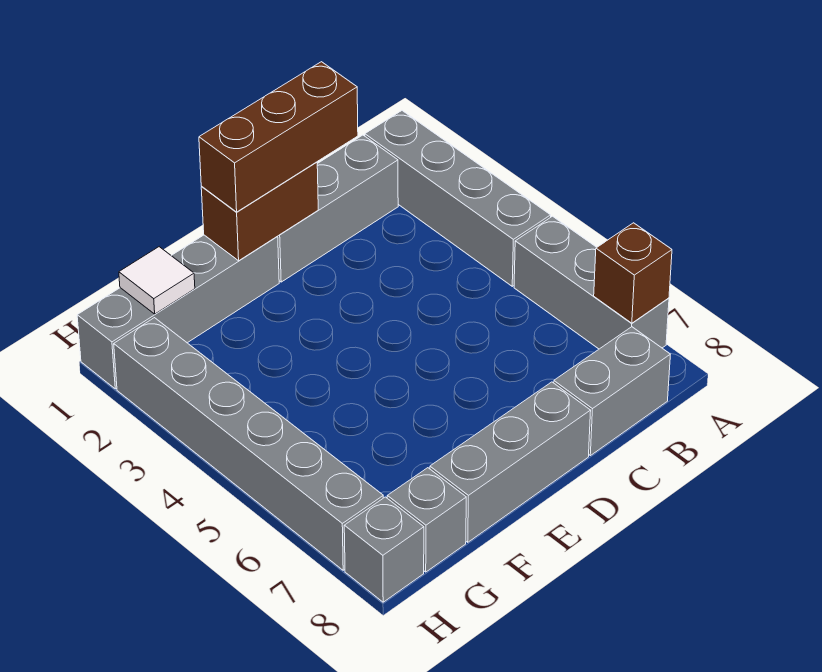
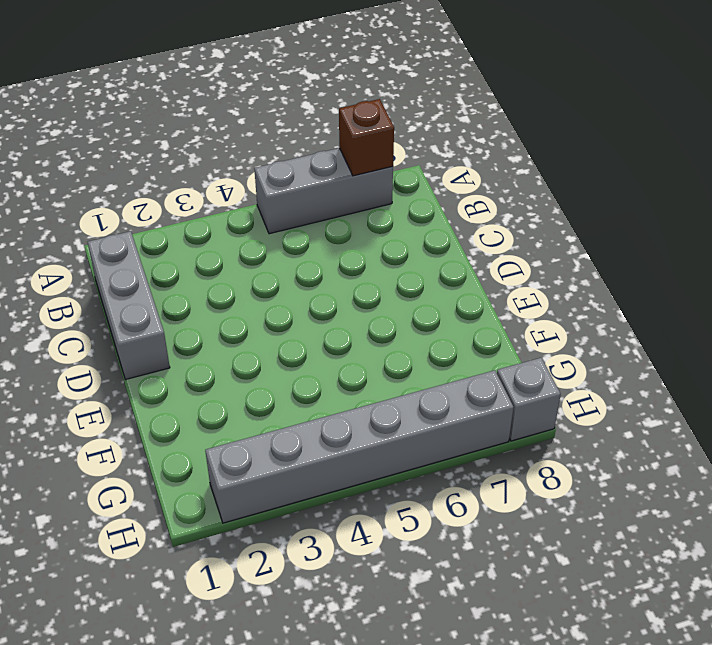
none -> grey brick A1:A4 level 1
none -> grey brick B8:C8 level 1
none -> grey brick D8:F8 level 1

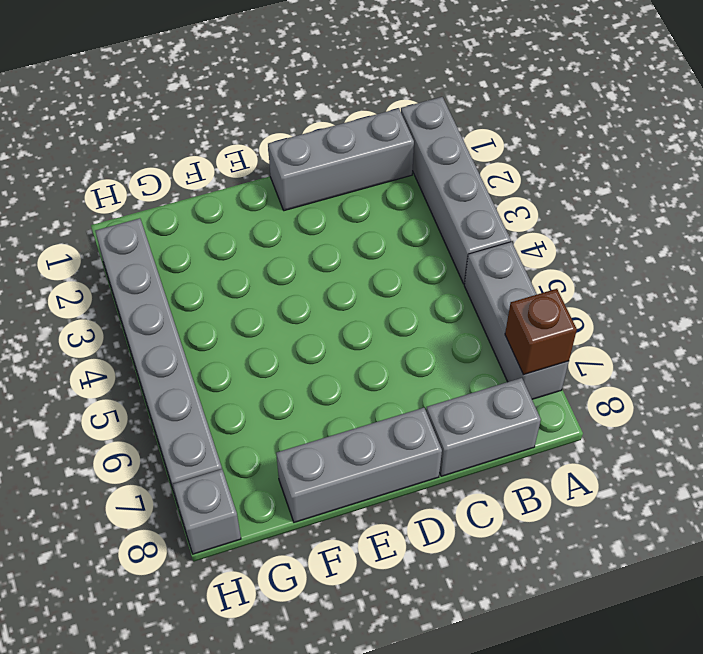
none -> grey brick E1:H1 level 1
none -> grey brick G8 level 1
none -> brown brick D1:E1 level 2

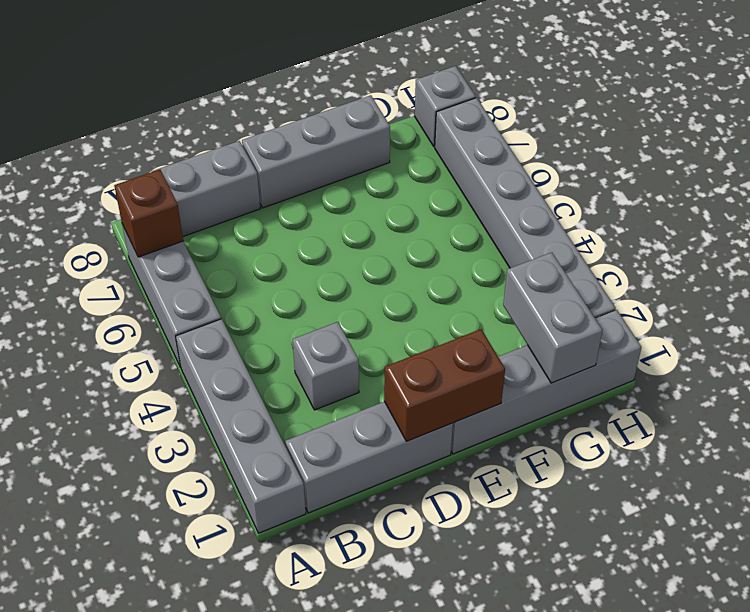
grey brick C3 level 1 -> grey brick G8 level 1
grey brick G1:G2 level 2 -> white tile G1 level 2
none -> brown brick C1:E1 level 3

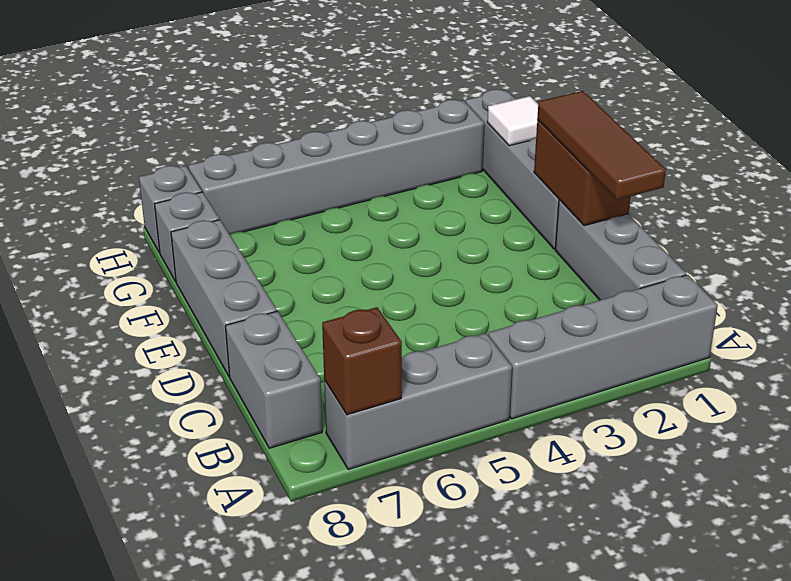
brown tile C1:E1 level 3 -> brown brick C1:E1 level 3

